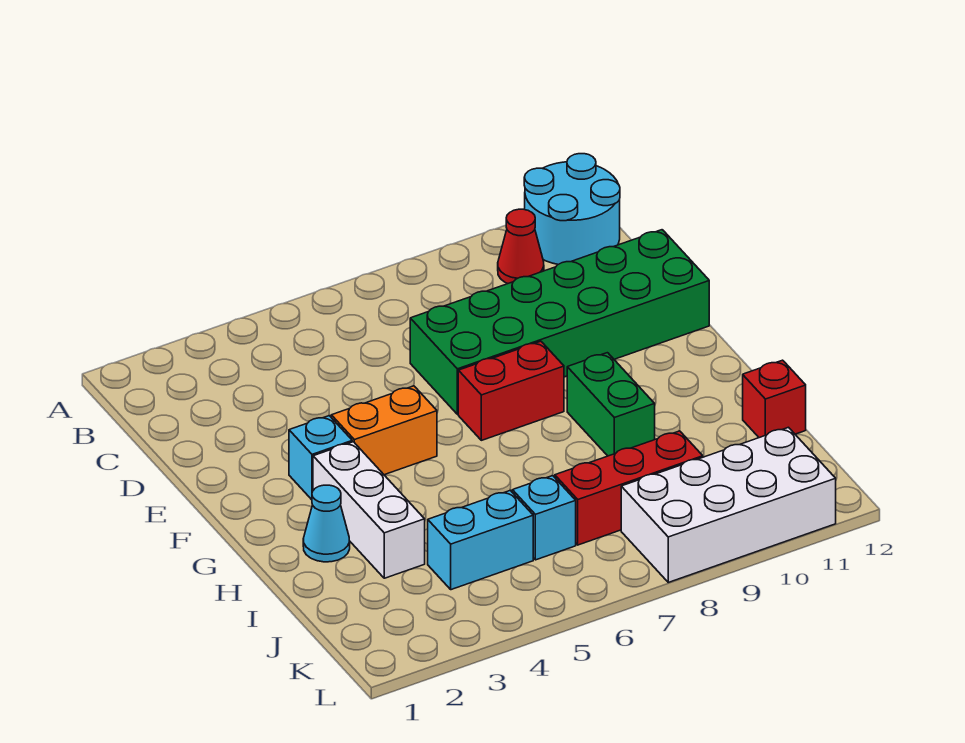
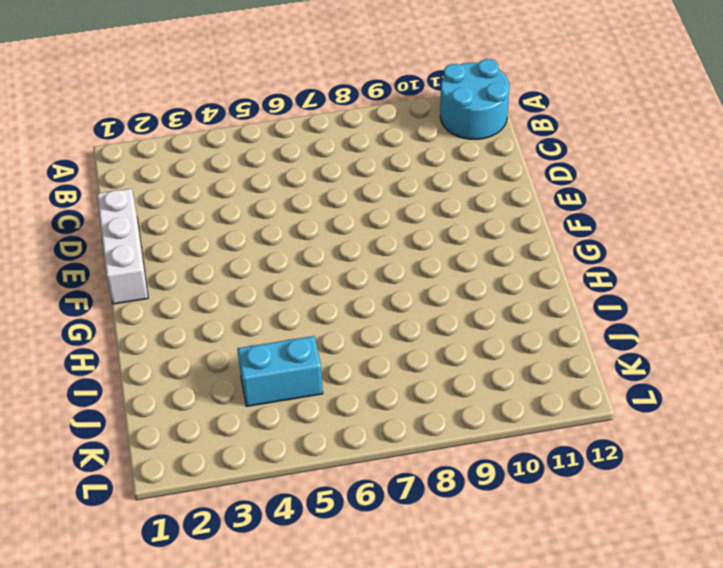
white brick D1:F1 level 1 -> white brick G3:I3 level 1
none -> red cone B10 level 1
none -> green brick D7:E12 level 1
none -> cyan brick F3 level 1

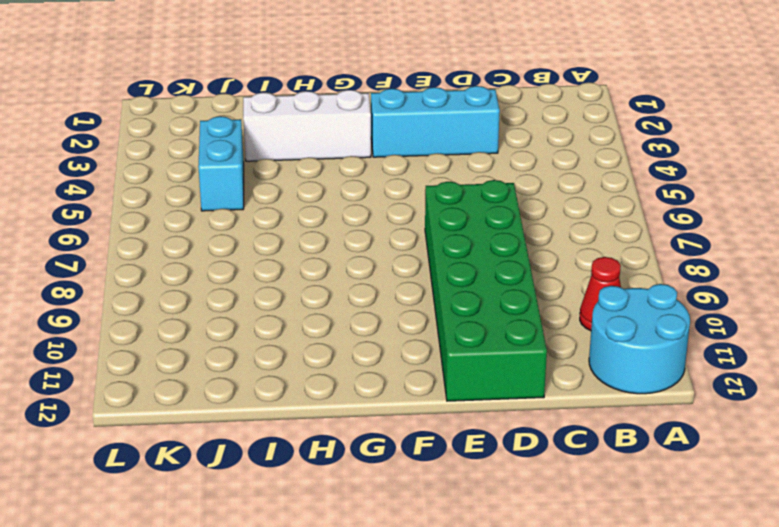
cyan brick D3:F3 level 1 -> cyan brick F3 level 1
none -> orange brick F4:F5 level 1
none -> red brick F7:F8 level 1
none -> green brick G9:H9 level 1

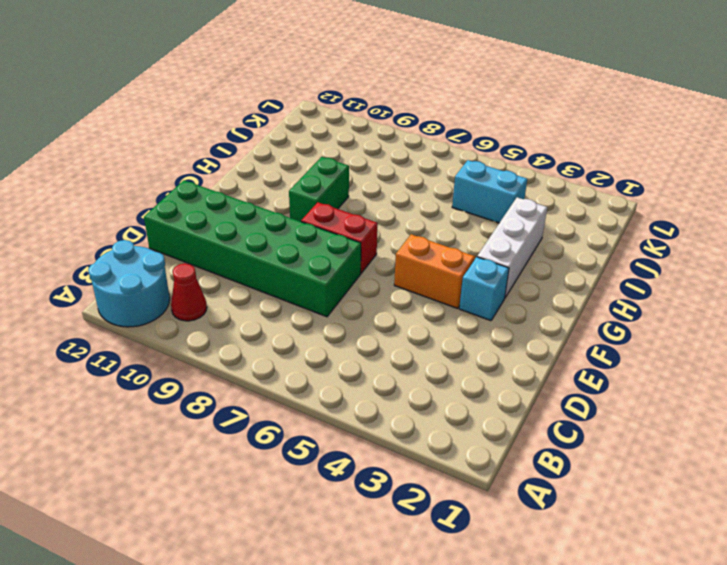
none -> cyan cone H2 level 1
none -> red brick I12 level 1
none -> cyan brick J6 level 1

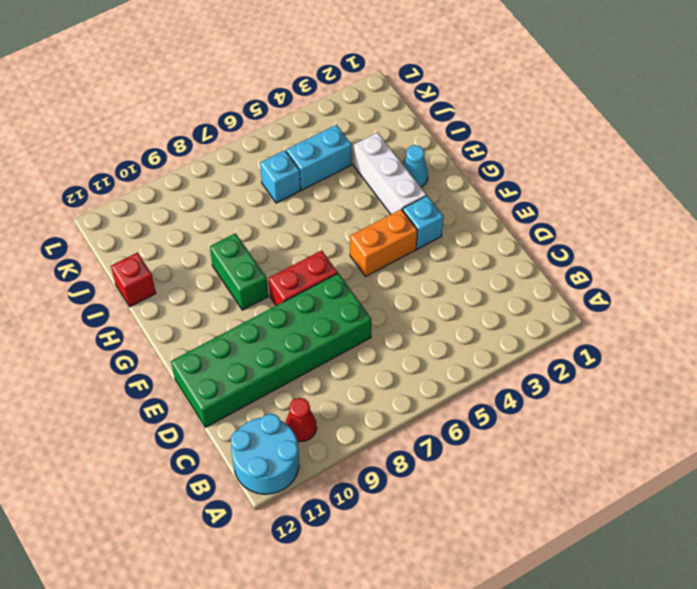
none -> red brick J7:J9 level 1
none -> white brick K8:L11 level 1

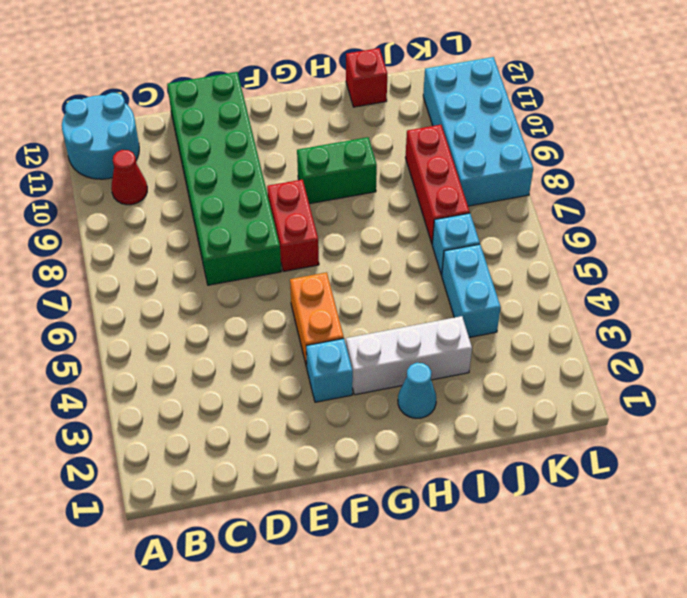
cyan brick K8:L11 level 1 -> white brick K8:L11 level 1

